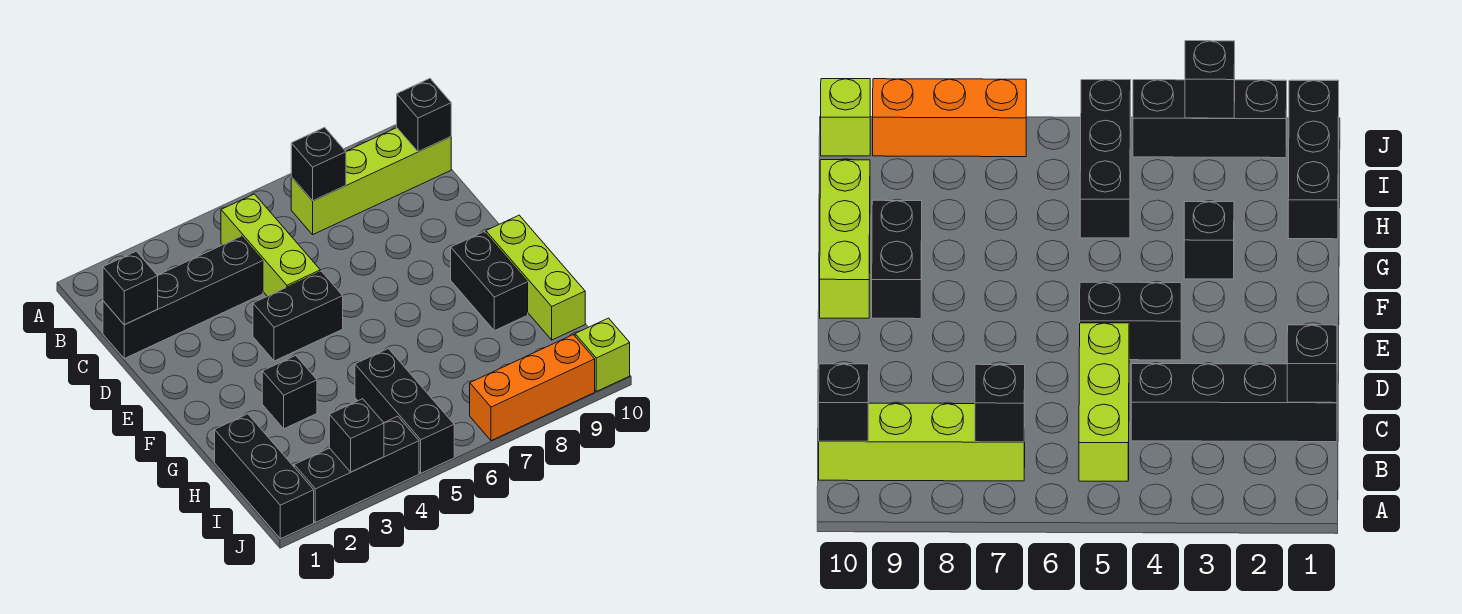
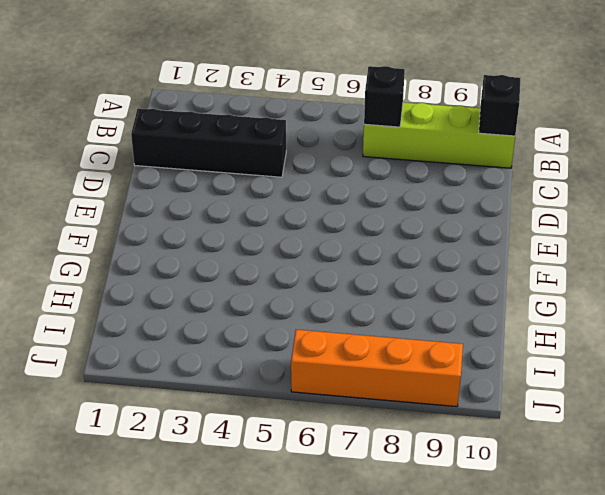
orange brick J6:J9 level 1 -> orange brick J7:J9 level 1
none -> lime brick B5:D5 level 1
none -> black brick E4:E5 level 1
none -> black brick F9:G9 level 1

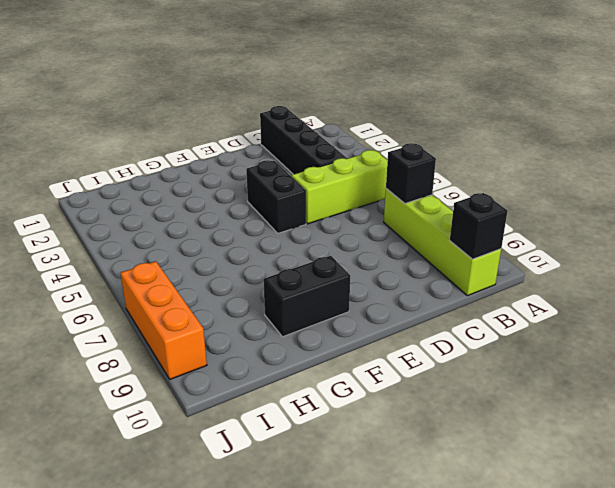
none -> lime brick F10:H10 level 1
none -> black brick G3 level 1
none -> black brick H1:J1 level 1

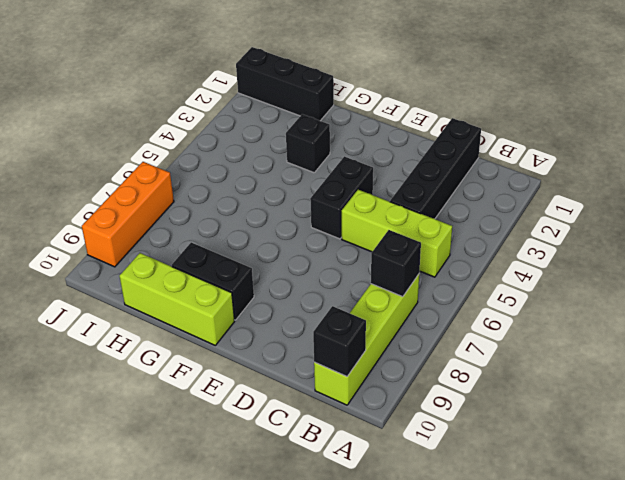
none -> black brick H5:J5 level 1
none -> black brick J2:J4 level 1
none -> lime brick J10 level 1

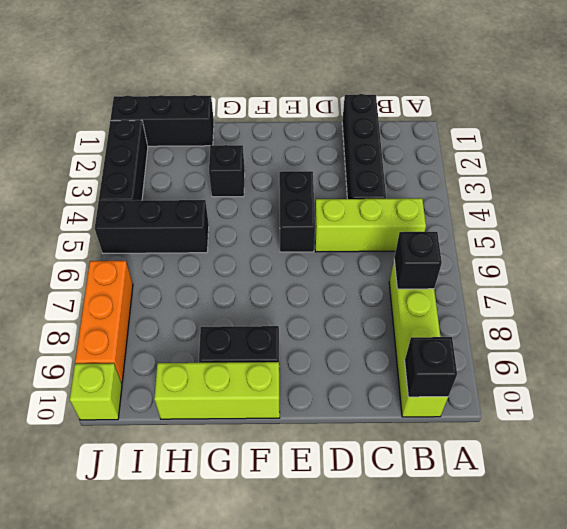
none -> black brick C1 level 2
none -> black brick J3 level 2

